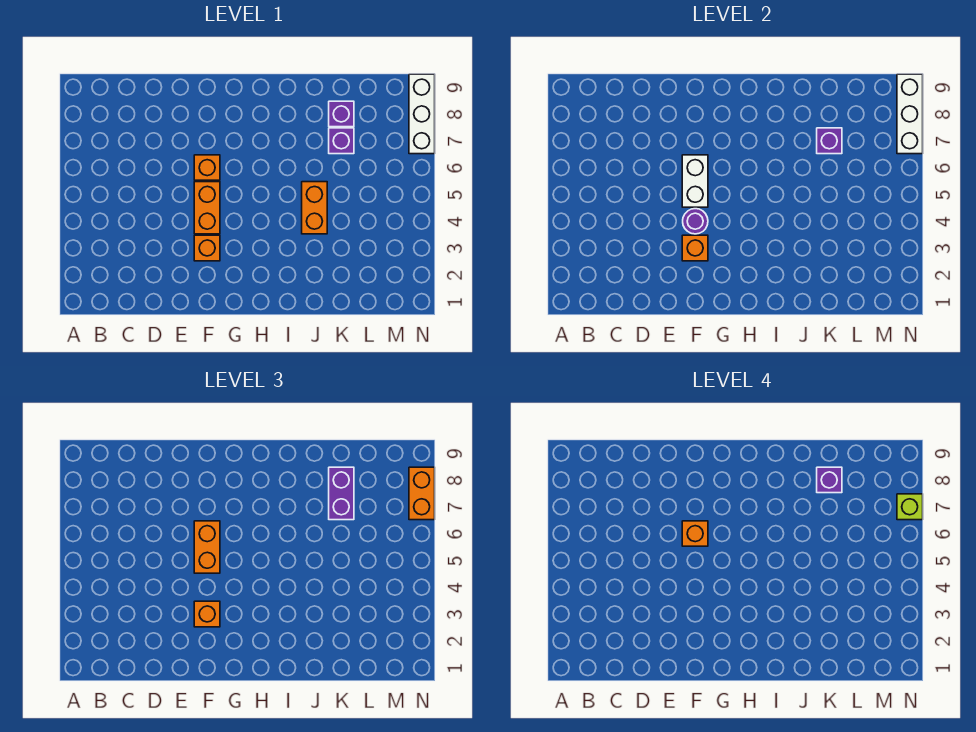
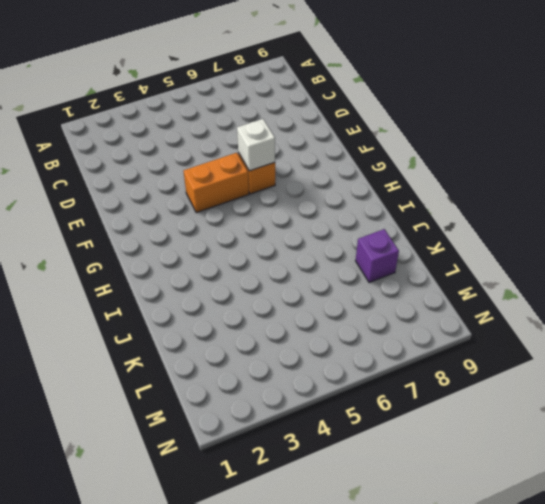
white brick F6 level 2 -> white brick F5:F6 level 2
none -> orange brick F3 level 1
none -> orange brick J4:J5 level 1
none -> purple brick K7 level 1

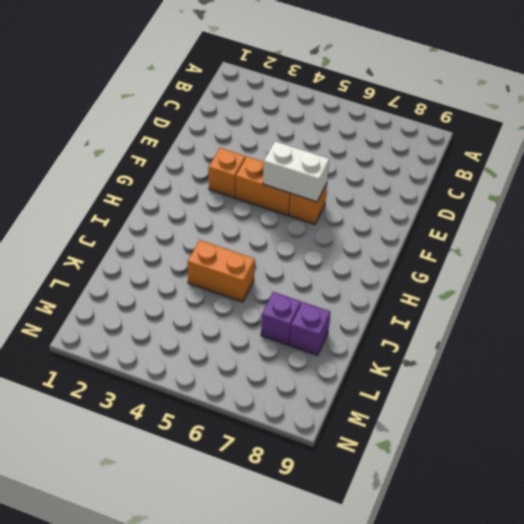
none -> white brick N7:N9 level 1
none -> orange brick F3 level 2
none -> purple round brick F4 level 2

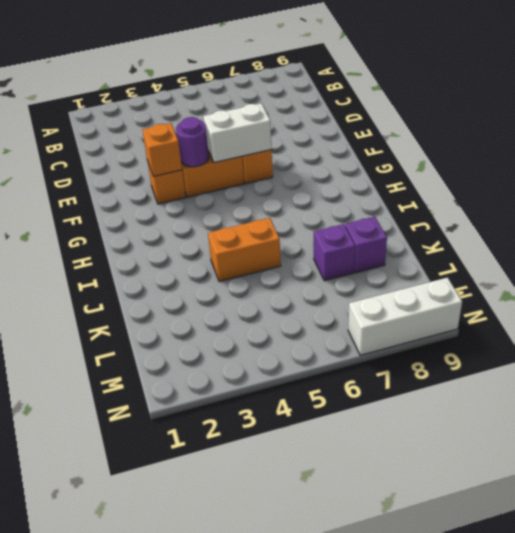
none -> purple brick K7 level 2
none -> white brick N7:N9 level 2
none -> orange brick F3 level 3

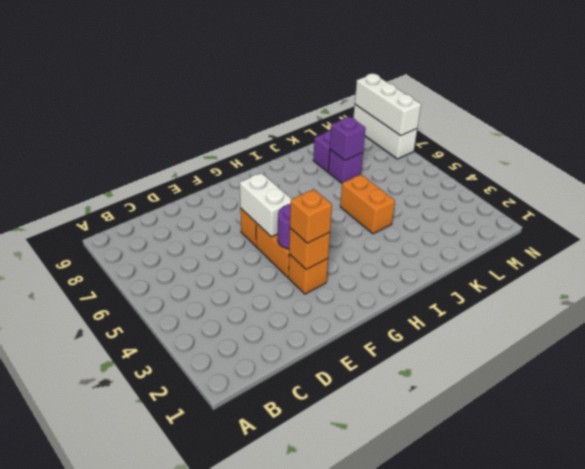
none -> orange brick F5:F6 level 3
none -> purple brick K7:K8 level 3
none -> orange brick N7:N8 level 3

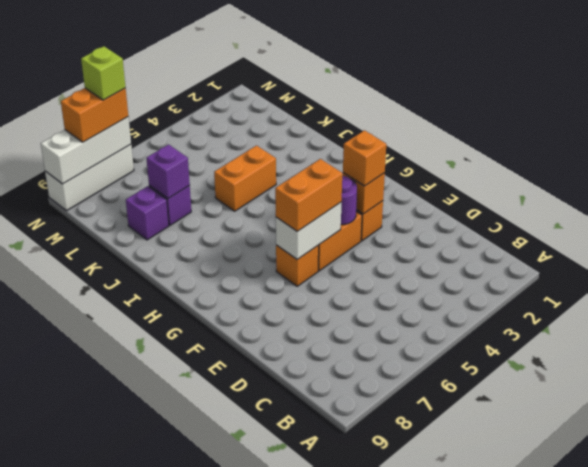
none -> purple brick K7:K8 level 3
none -> orange brick F6 level 4
none -> purple brick K8 level 4

